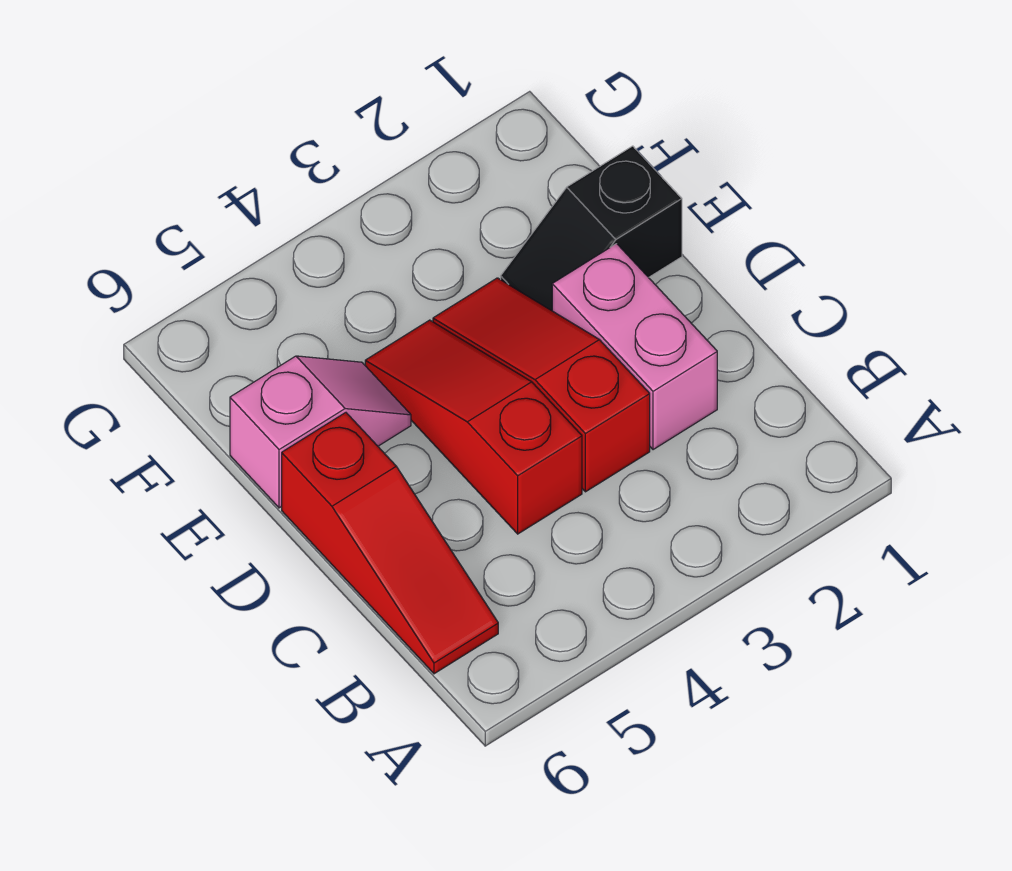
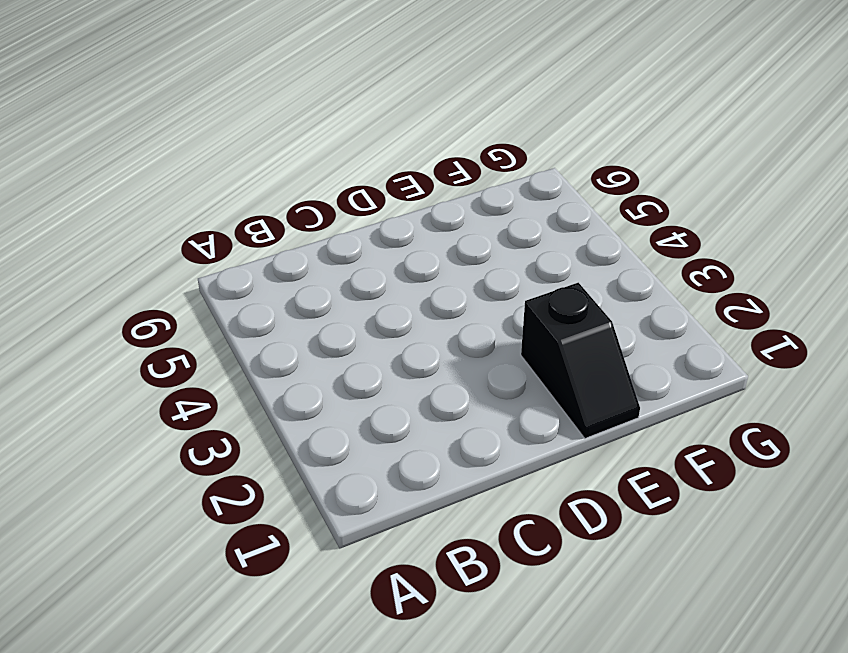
black slope E1:E2 level 1 top 2 -> black slope E1:E2 level 1 top 1
none -> red slope B6:D6 level 1 top D
none -> pink brick C2:D2 level 1

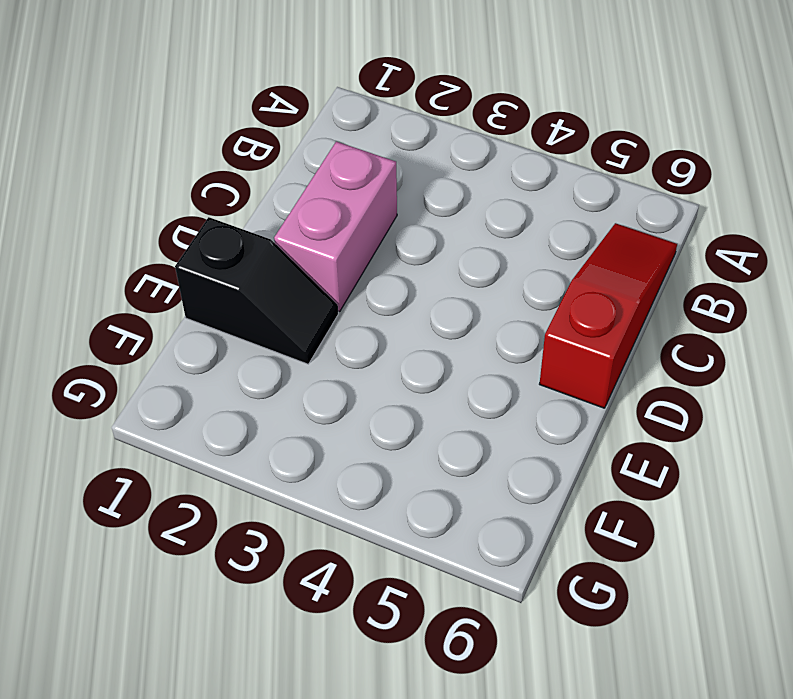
none -> red slope C3:E3 level 1 top C
none -> red slope C4:E4 level 1 top C

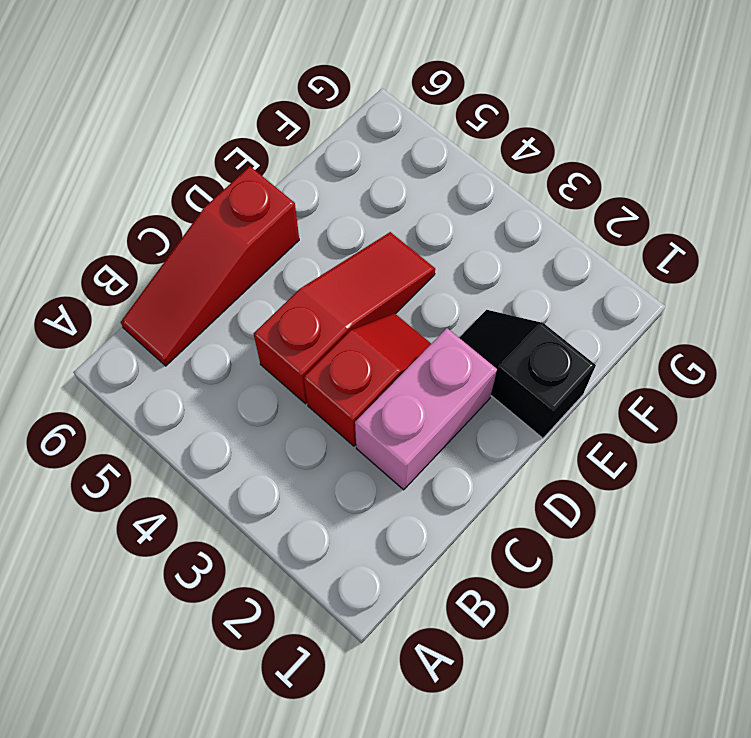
red slope C3:D3 level 1 top C -> red slope C3:E3 level 1 top C
none -> pink slope E5:E6 level 1 top 6

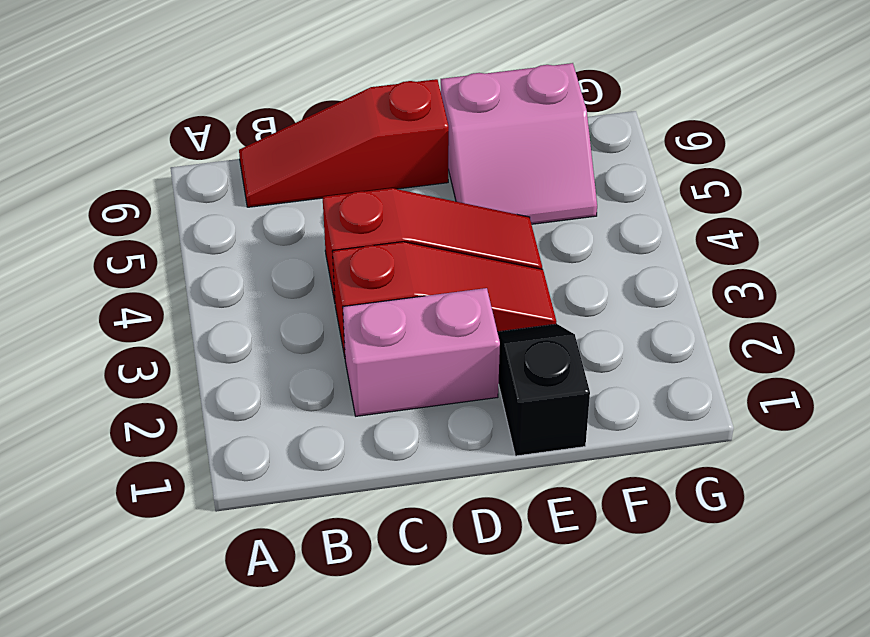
pink slope E5:F6 level 1 top 6 -> pink slope E5:E6 level 1 top 6

